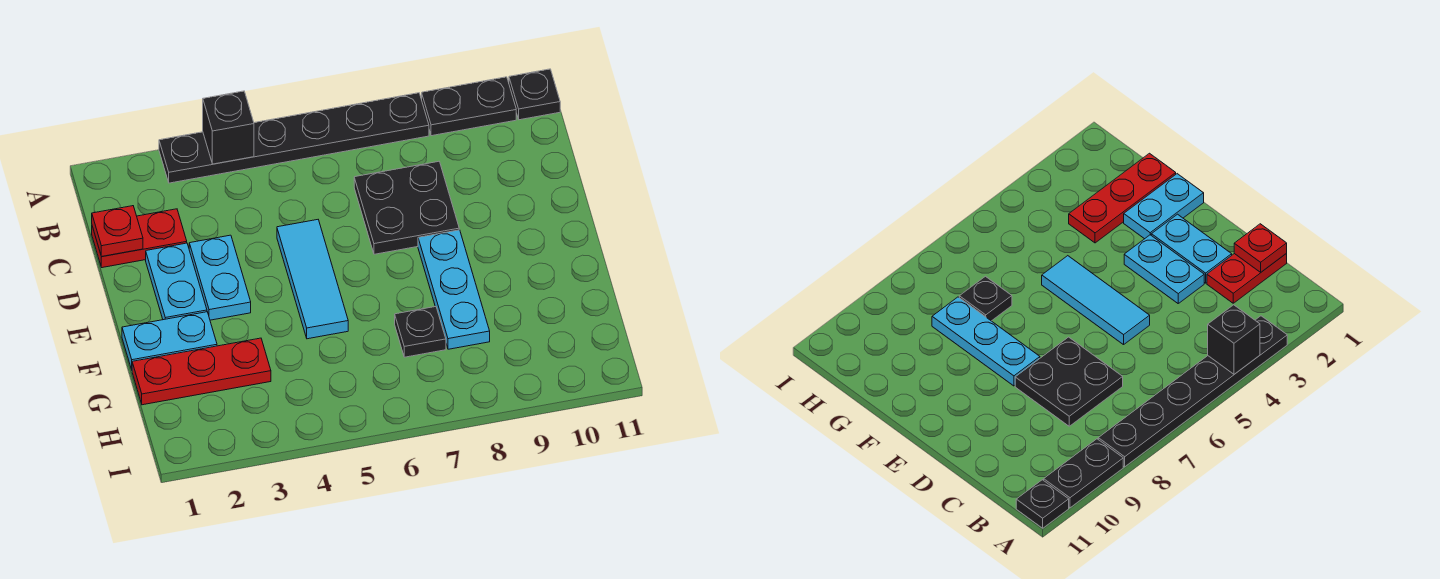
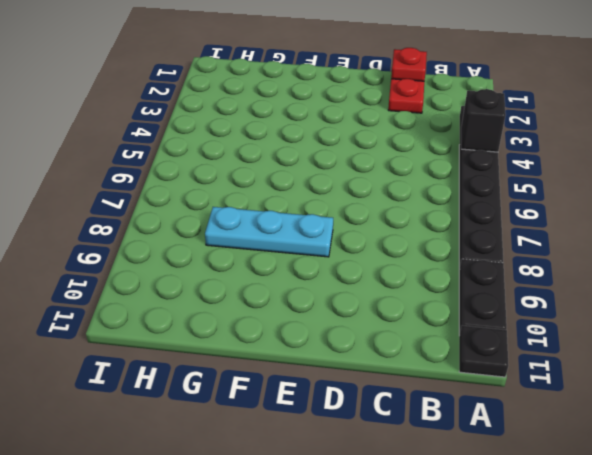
none -> black plate C7:D8 level 1
none -> cyan plate D2:E2 level 1
none -> cyan plate D3:E3 level 1

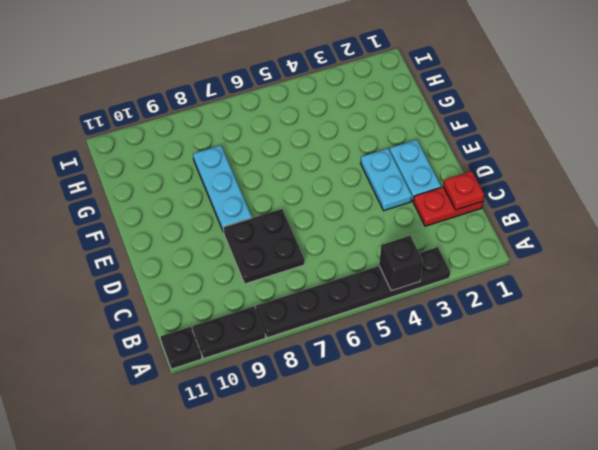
none -> cyan tile D5:F5 level 1
none -> cyan plate F1:F2 level 1
none -> red plate G1:G3 level 1

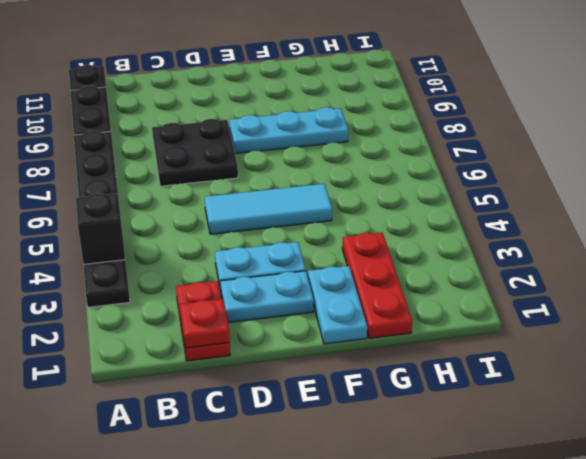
none -> black plate G7 level 1

